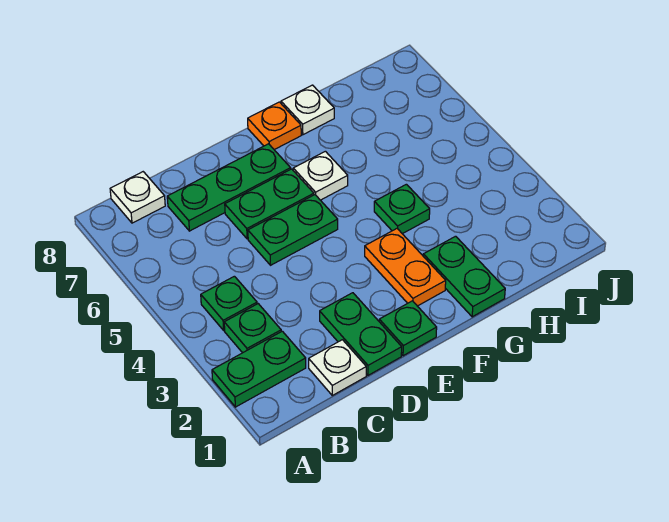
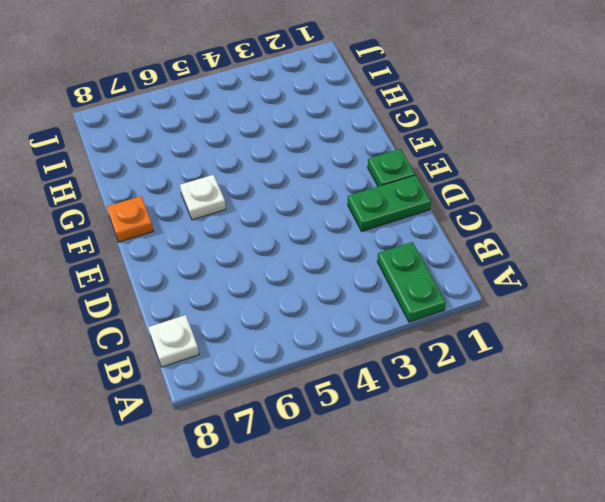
none -> green plate B3 level 1
none -> green plate B4 level 1
none -> white plate C1 level 1

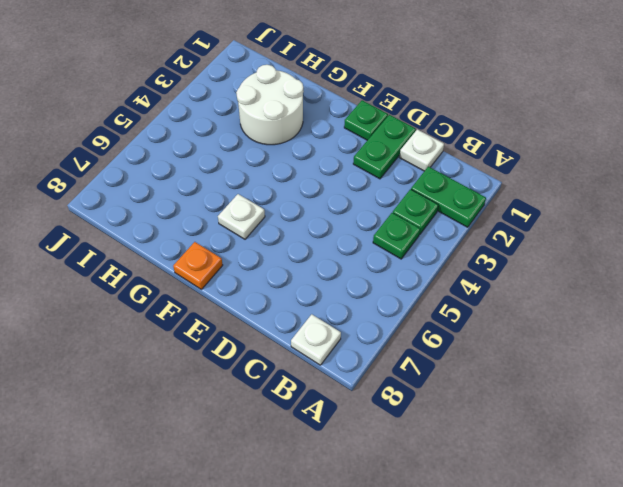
white round brick G2:H3 level 1 -> green plate G1:G2 level 1
none -> green plate C7:E7 level 1
none -> green plate D5:E5 level 1
none -> green plate D6:E6 level 1

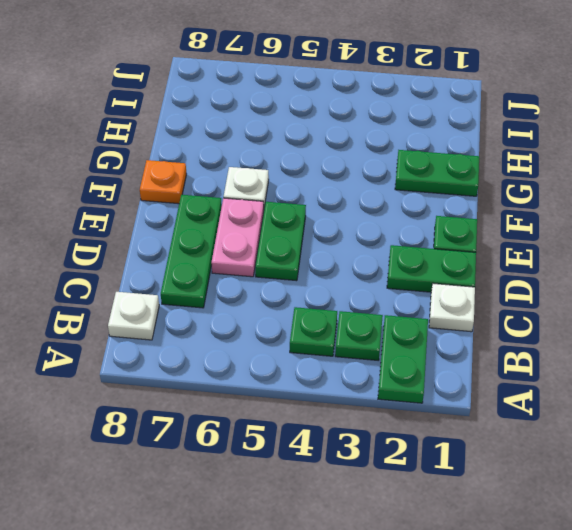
pink plate D6:E6 level 1 -> green plate D6:E6 level 1
none -> orange plate F2:F3 level 1
none -> green plate G4 level 1
none -> white plate G8 level 1

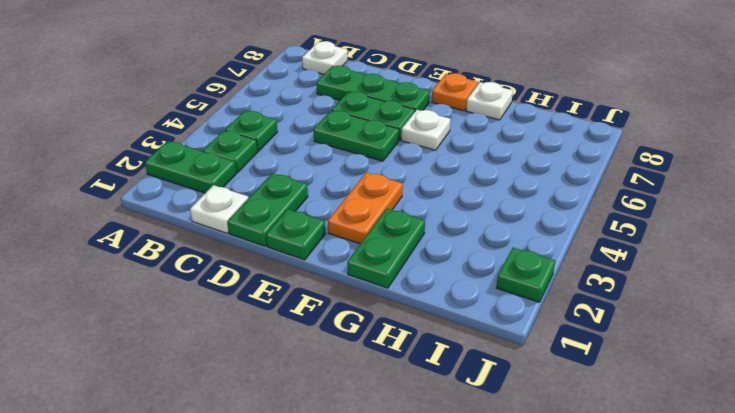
green plate J2 level 1 -> green plate G4 level 1

